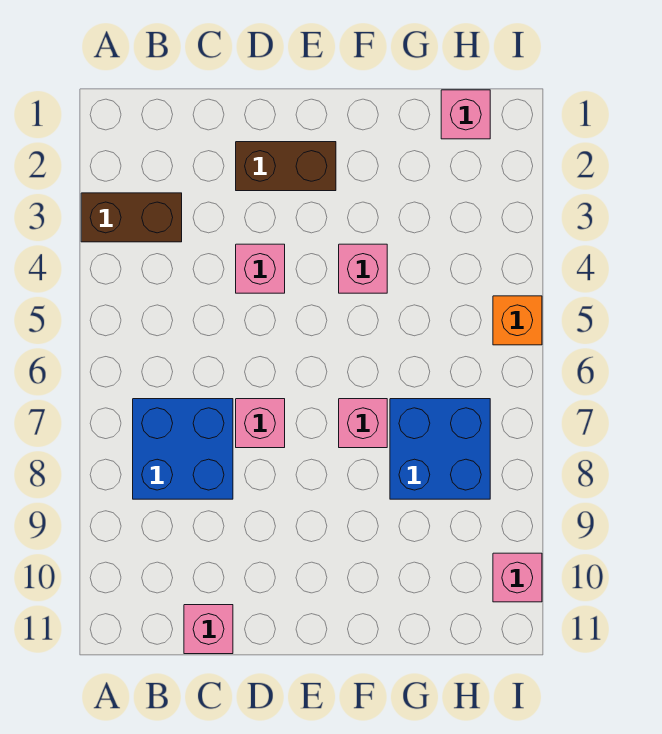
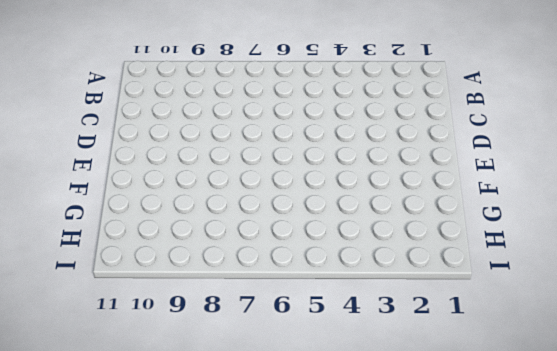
none -> brown brick A3:B3 level 1
none -> blue brick B7:C8 level 1
none -> pink brick C11 level 1

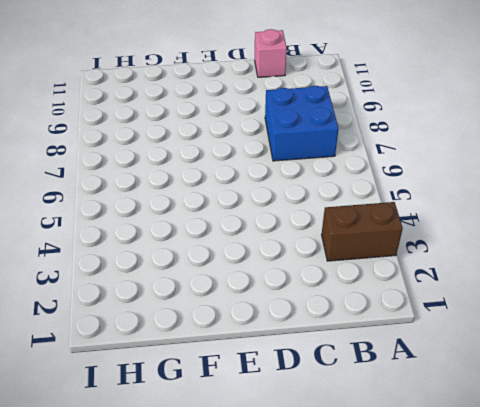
none -> brown brick D2:E2 level 1
none -> pink brick D4 level 1
none -> pink brick D7 level 1

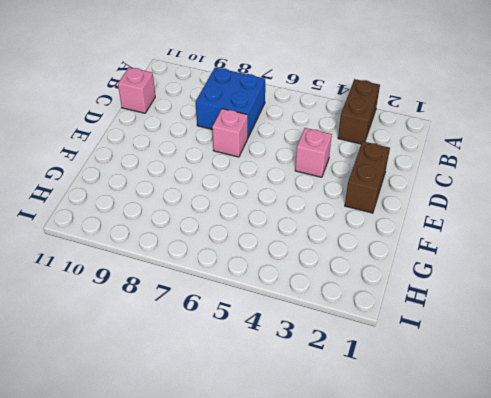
none -> pink brick F4 level 1
none -> pink brick F7 level 1
none -> blue brick G7:H8 level 1

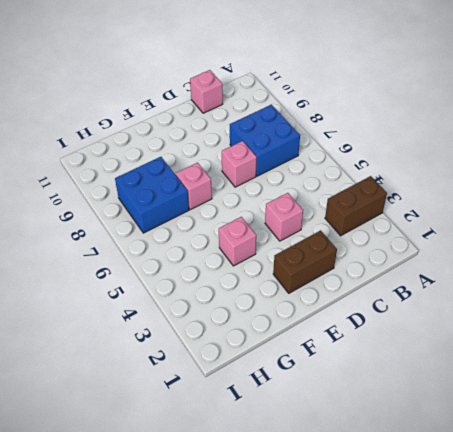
none -> pink brick H1 level 1
none -> orange brick I5 level 1
none -> pink brick I10 level 1

